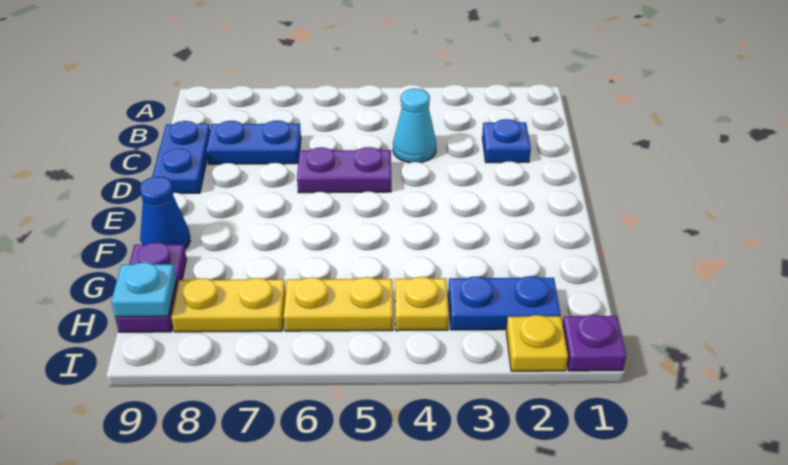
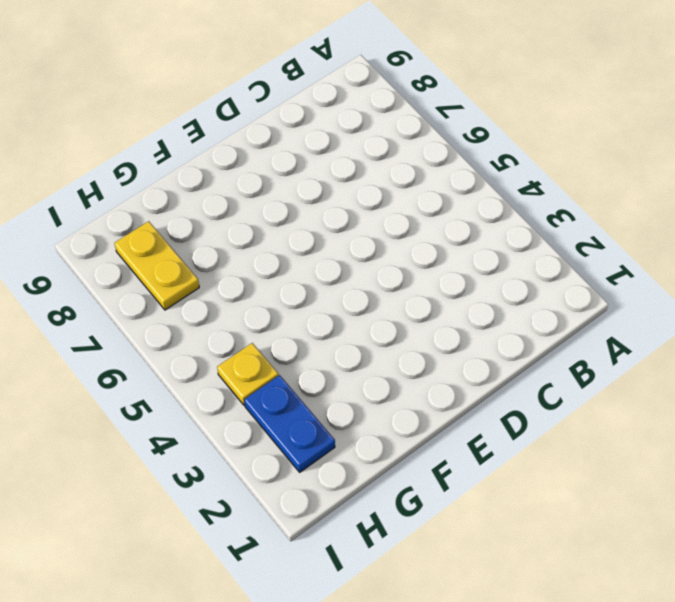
none -> blue plate C2 level 1
none -> cyan cone C4 level 1
none -> blue plate C7:C8 level 1

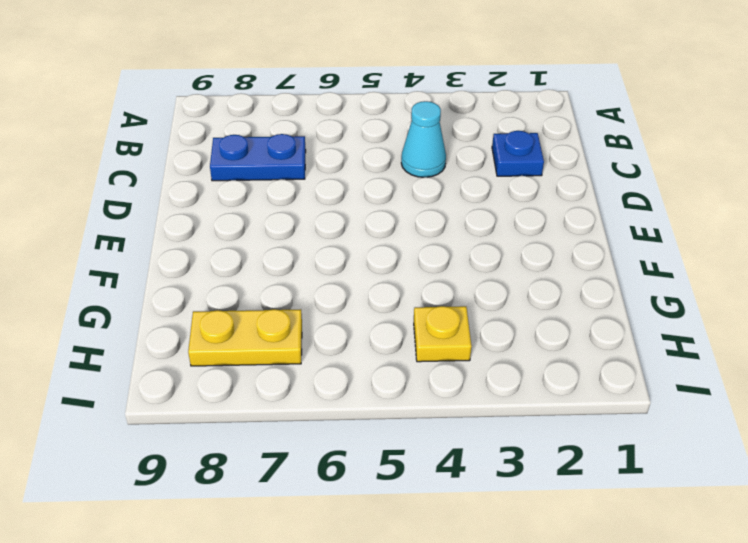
none -> blue plate C9:D9 level 1
none -> purple plate D5:D6 level 1
none -> blue cone F9 level 1

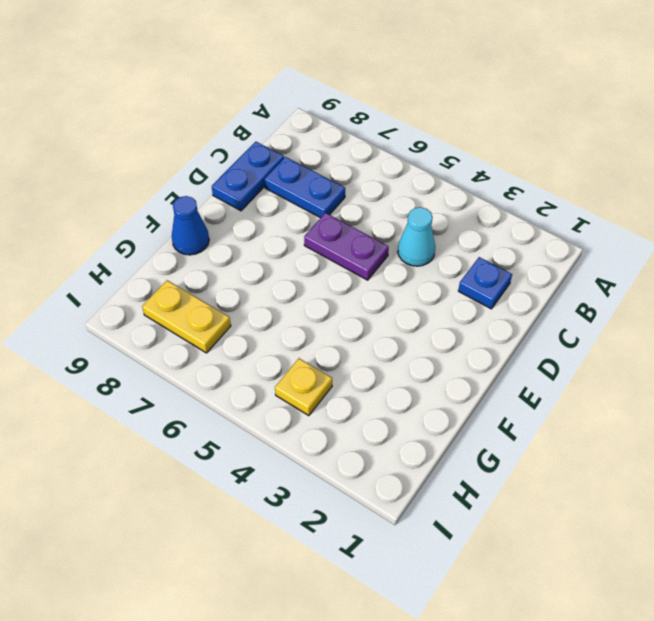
none -> purple plate G9:H9 level 1
none -> blue plate H2:H3 level 1
none -> yellow plate H5:H6 level 1

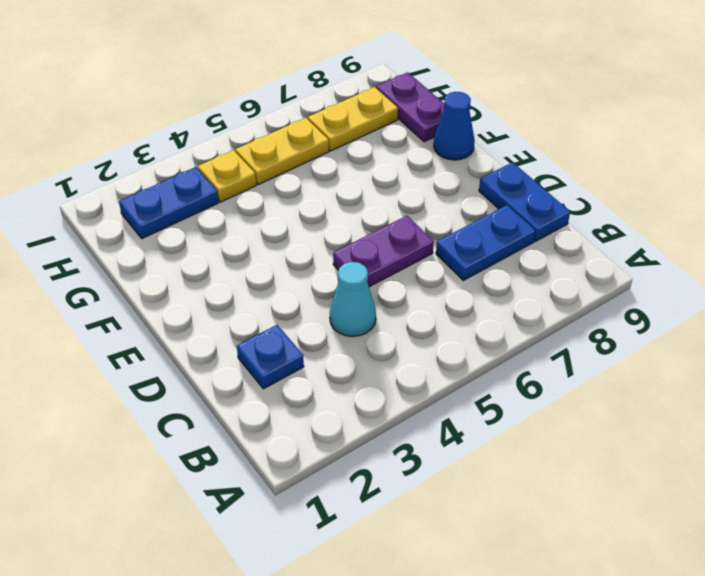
none -> purple plate I1 level 1
none -> yellow plate I2 level 1
none -> cyan plate H9 level 2

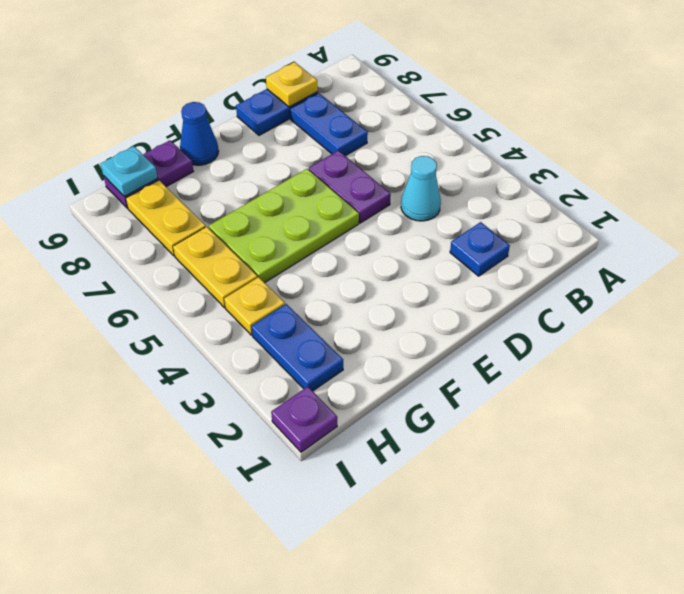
yellow plate C9 level 2 -> yellow plate I2 level 1
lime plate E5:G6 level 1 -> none

